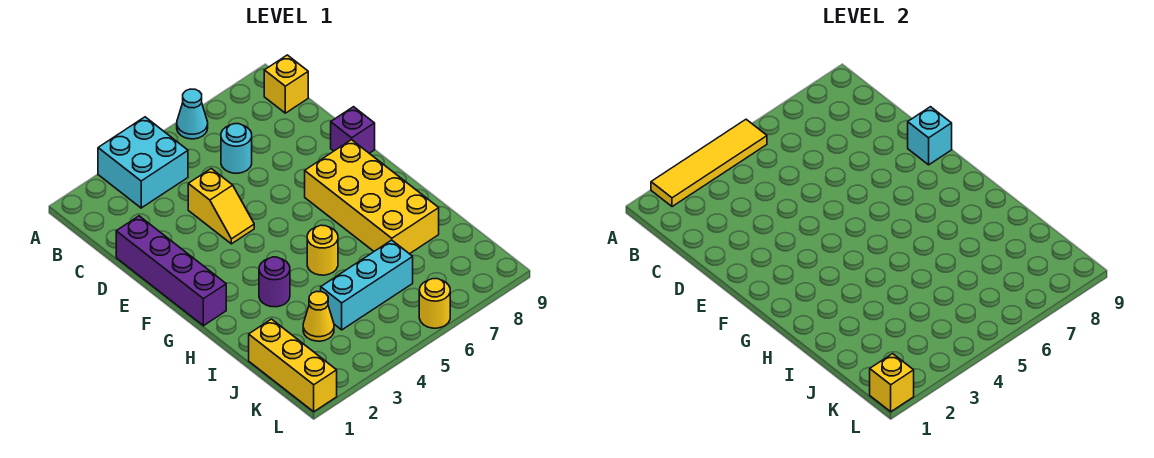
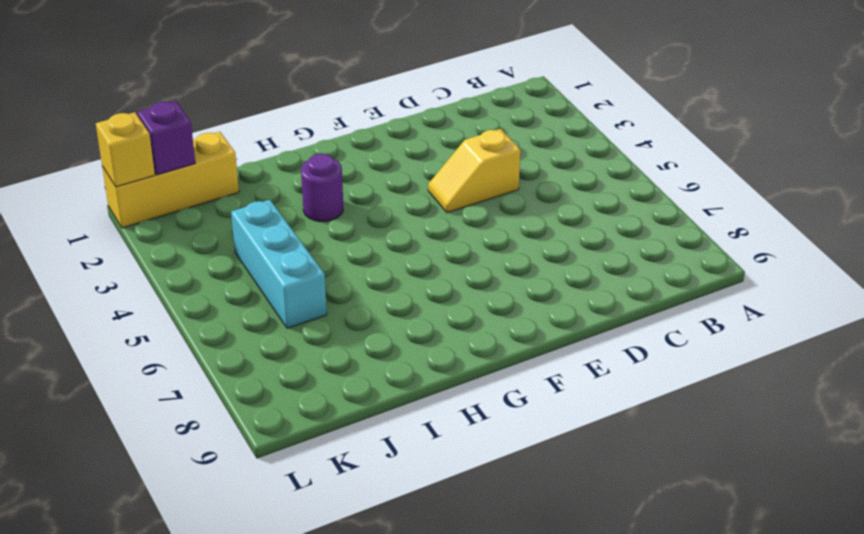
purple brick K1 level 2 -> purple brick E9 level 1
none -> cyan brick A3:B4 level 1
none -> cyan cone A6 level 1
none -> yellow brick B9 level 1

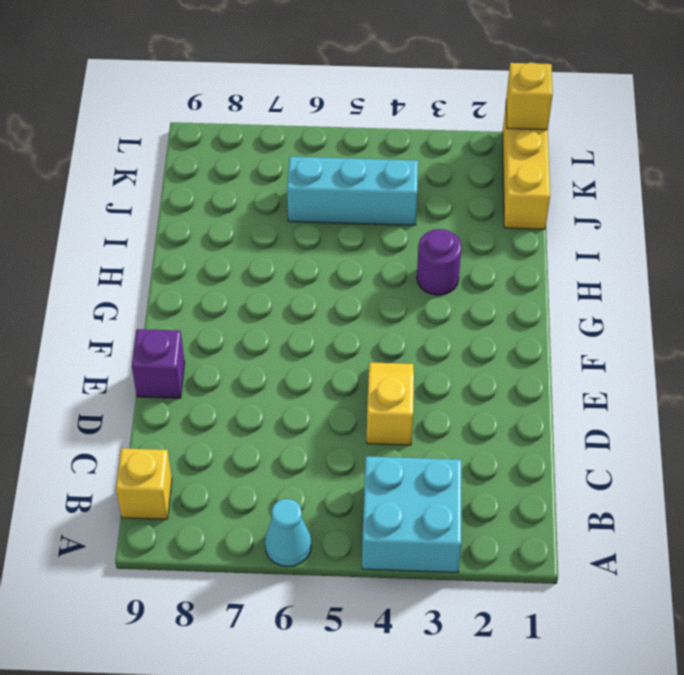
none -> cyan round brick C6 level 1
none -> purple brick D1:G1 level 1
none -> yellow brick F7:I8 level 1

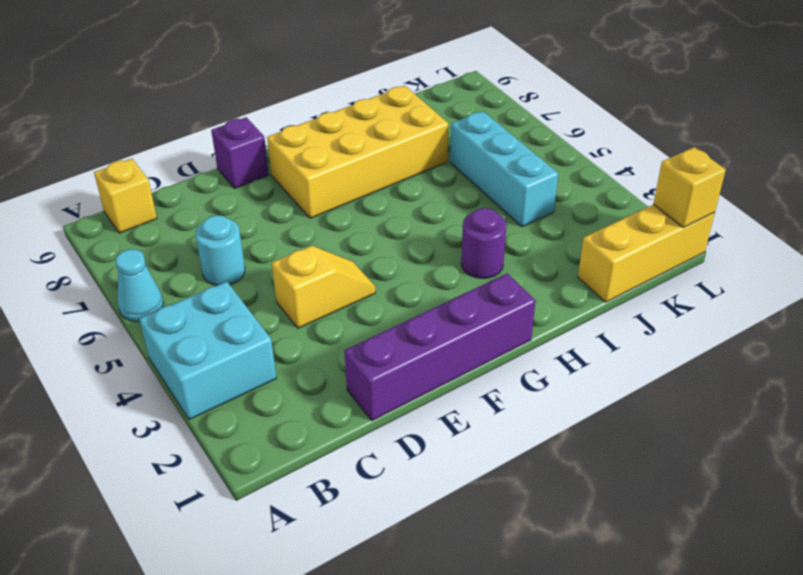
none -> yellow round brick H5 level 1
none -> yellow cone J3 level 1
none -> yellow round brick L6 level 1

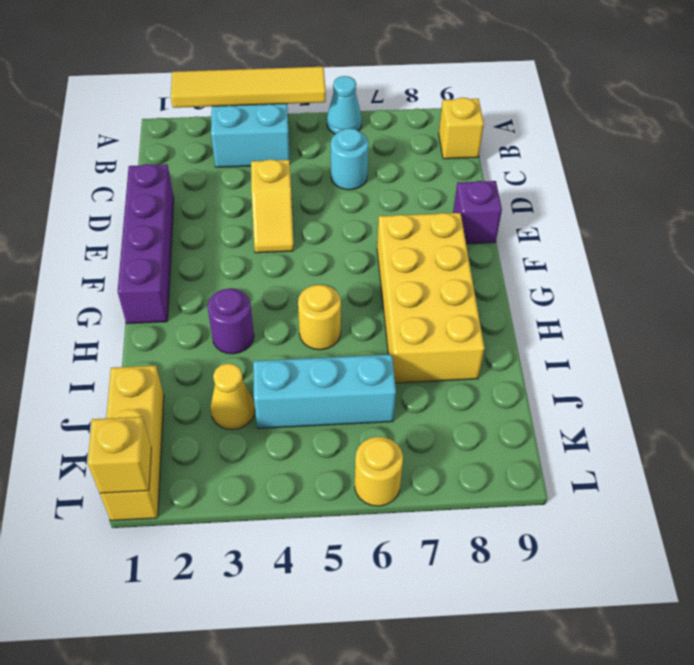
none -> cyan brick E9 level 2

